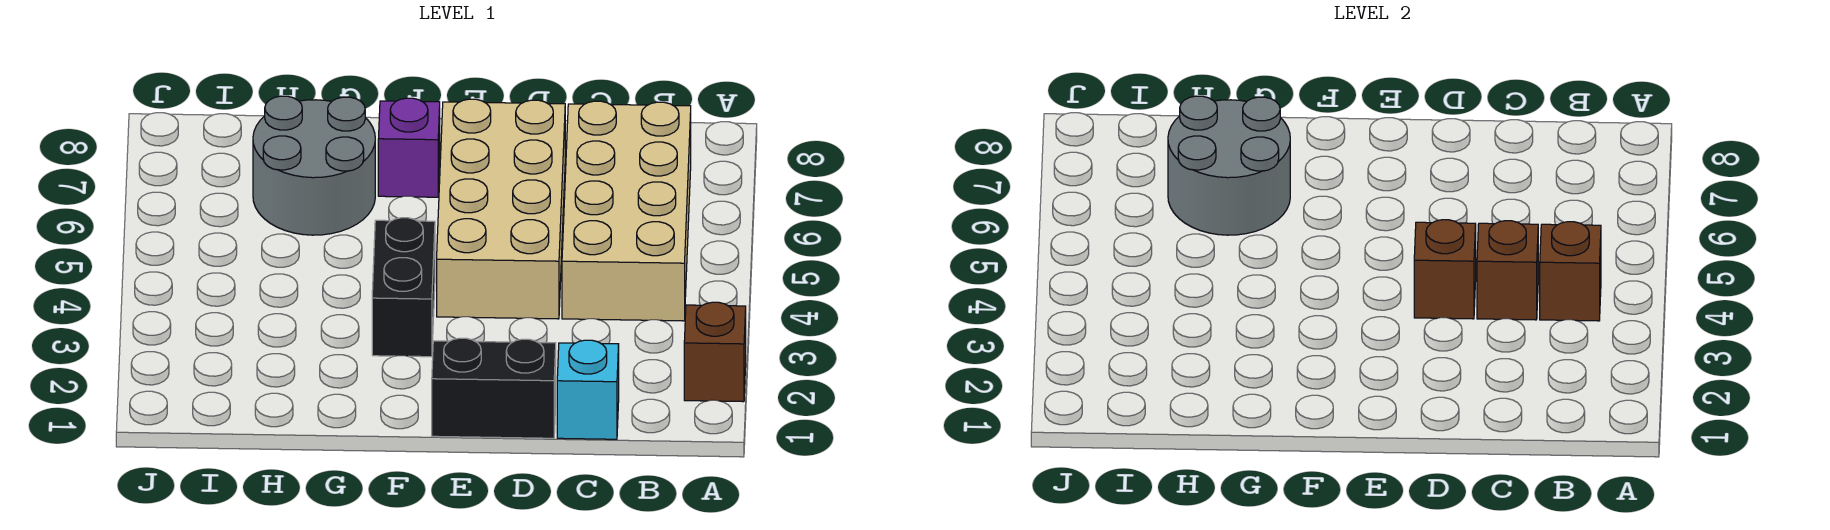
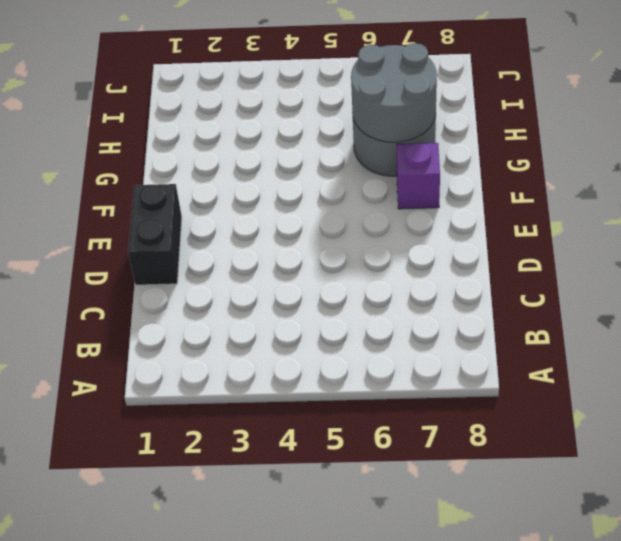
none -> brown brick A2 level 1
none -> tan brick B4:C7 level 1
none -> cyan brick C1 level 1

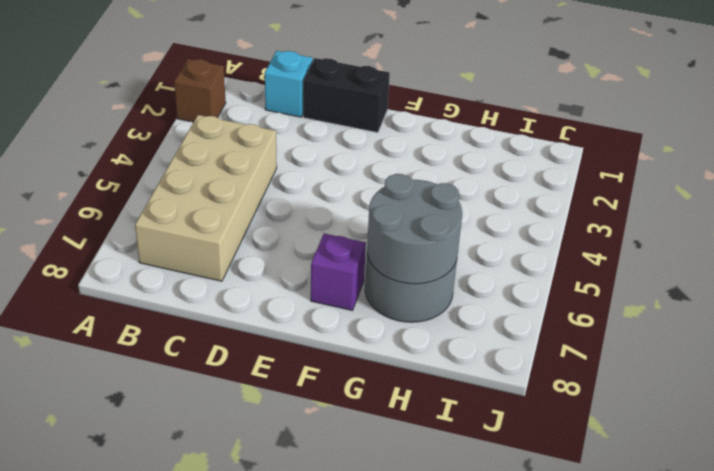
none -> tan brick D4:E7 level 1
none -> black brick F3:F4 level 1
none -> brown brick B4 level 2

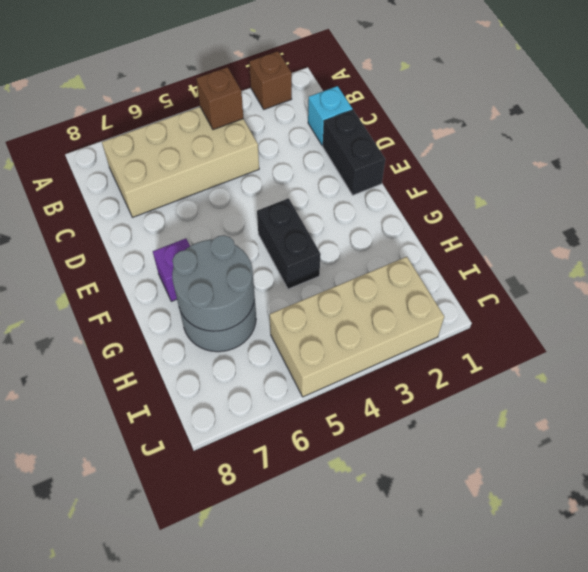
black brick F4:G4 level 1 -> black brick F3:F4 level 1
tan brick I2:J5 level 1 -> tan brick D4:E7 level 1
none -> brown brick C4 level 2
none -> brown brick D4 level 2

